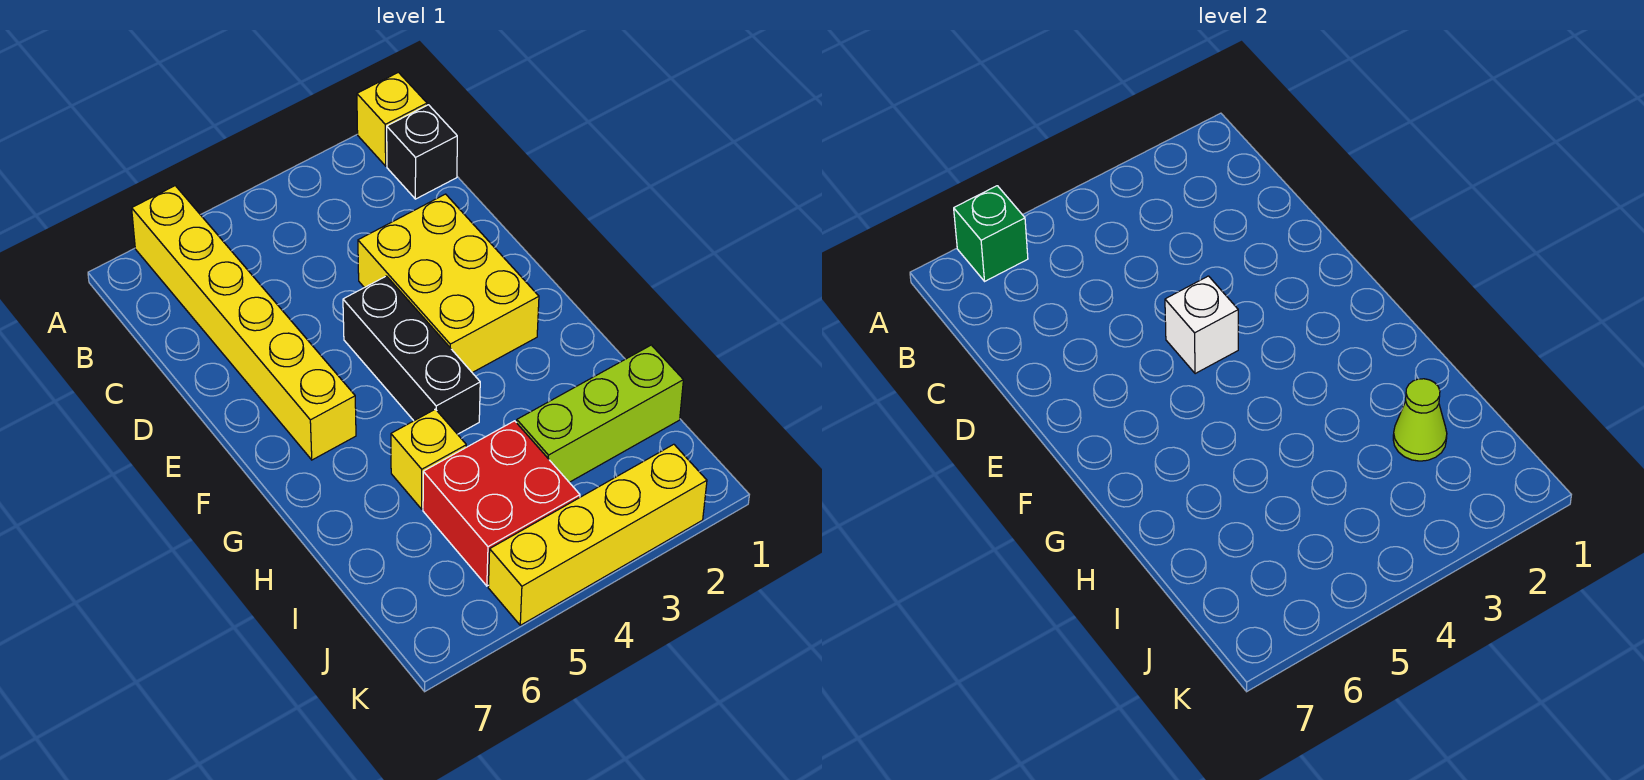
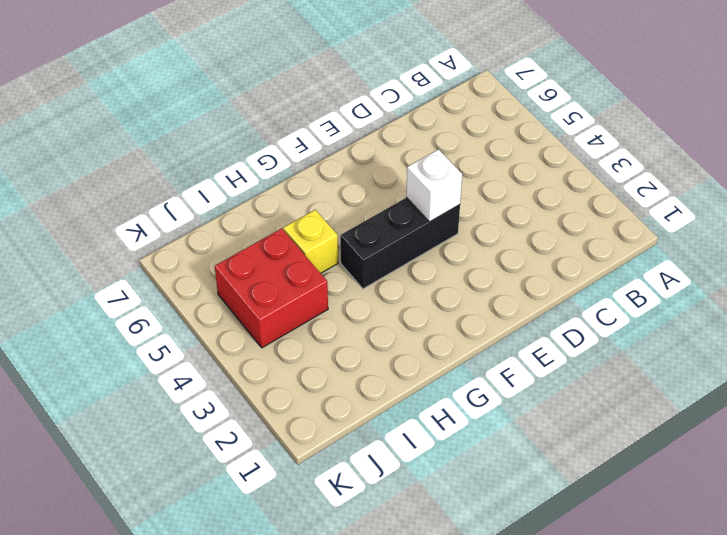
none -> yellow brick A1 level 1
none -> yellow brick A6:F6 level 1
none -> black brick B1 level 1

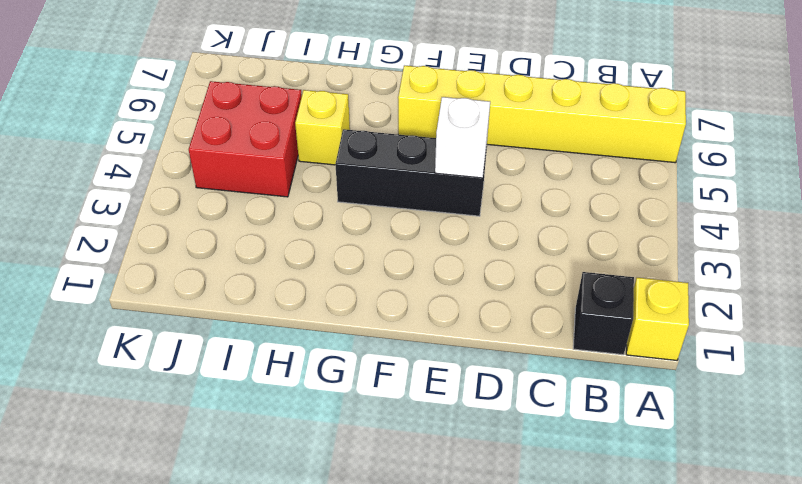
none -> yellow brick D2:F3 level 1
none -> lime brick I1:I3 level 1
none -> yellow brick K2:K5 level 1

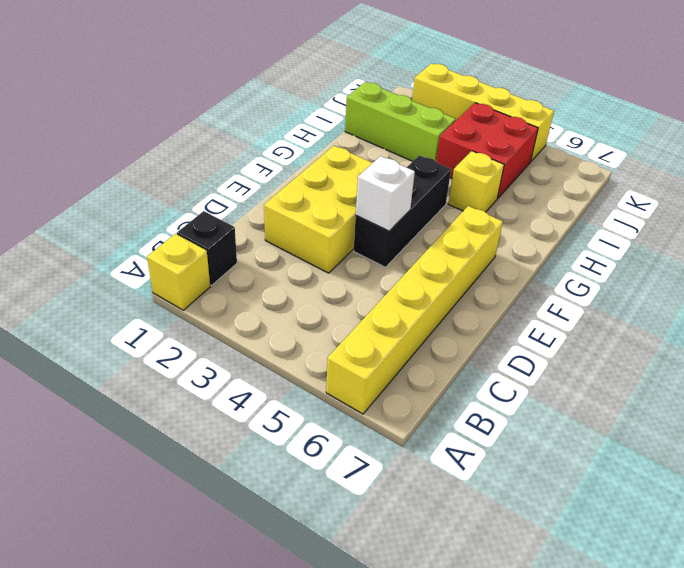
none -> green brick A6 level 2
none -> lime cone I2 level 2

